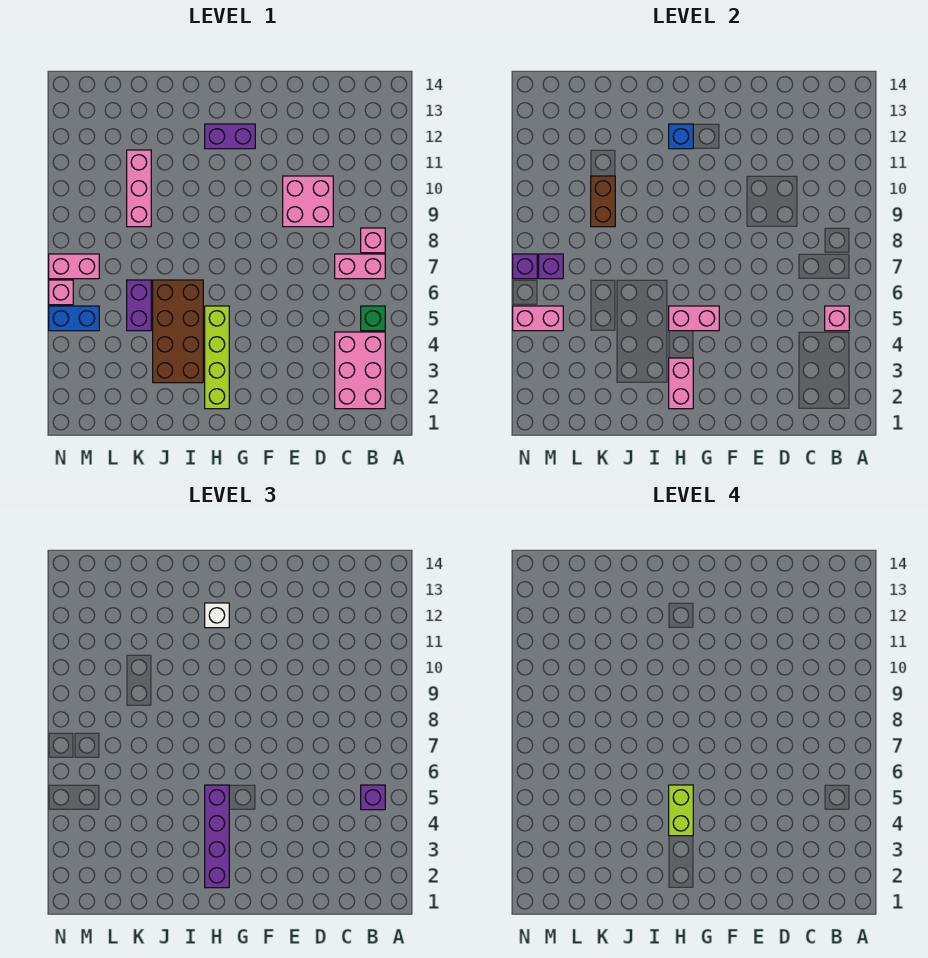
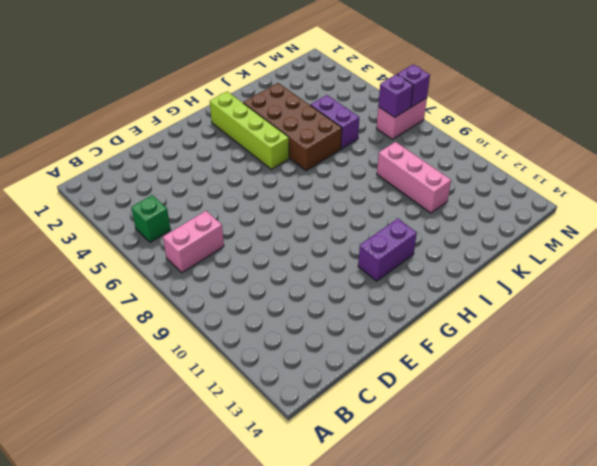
none -> pink brick B2:C4 level 1
none -> pink brick B8 level 1
none -> pink brick D9:E10 level 1

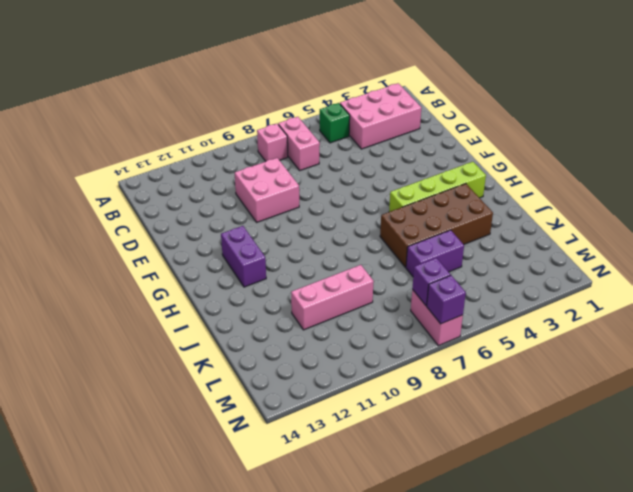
none -> blue brick M5:N5 level 1
none -> pink brick N6 level 1
none -> pink brick B5 level 2

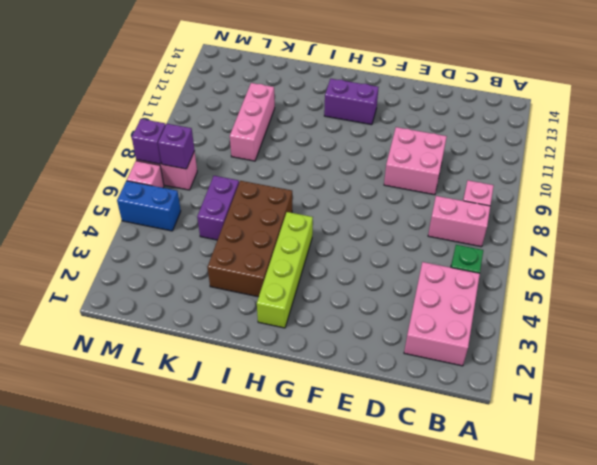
none -> pink brick B5 level 2
none -> pink brick G5:H5 level 2
none -> pink brick H2:H3 level 2

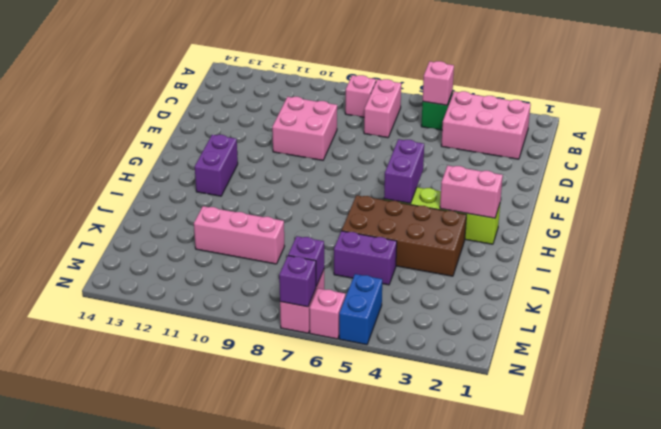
purple brick G5:H5 level 2 -> pink brick G5:H5 level 2
none -> blue brick H12 level 2
none -> brown brick K9:K10 level 2
none -> pink brick M5:N5 level 2

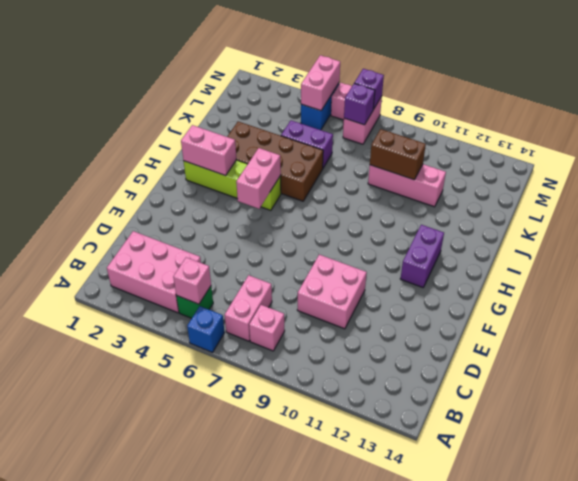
blue brick A6 level 1 -> blue brick H12 level 2
none -> purple brick B5 level 3
none -> purple brick H2:H5 level 3
none -> white brick H12 level 3

